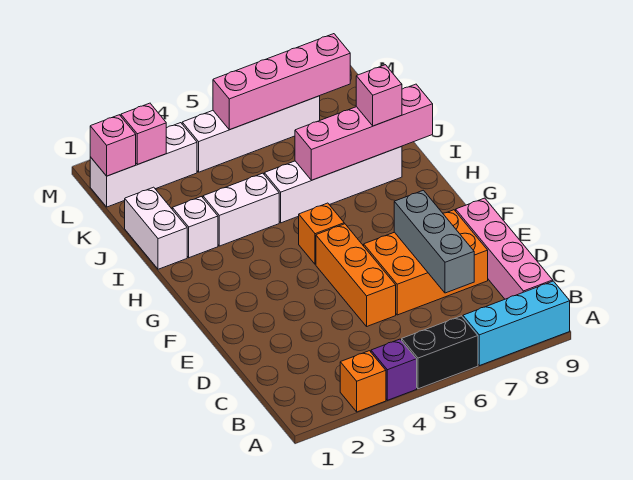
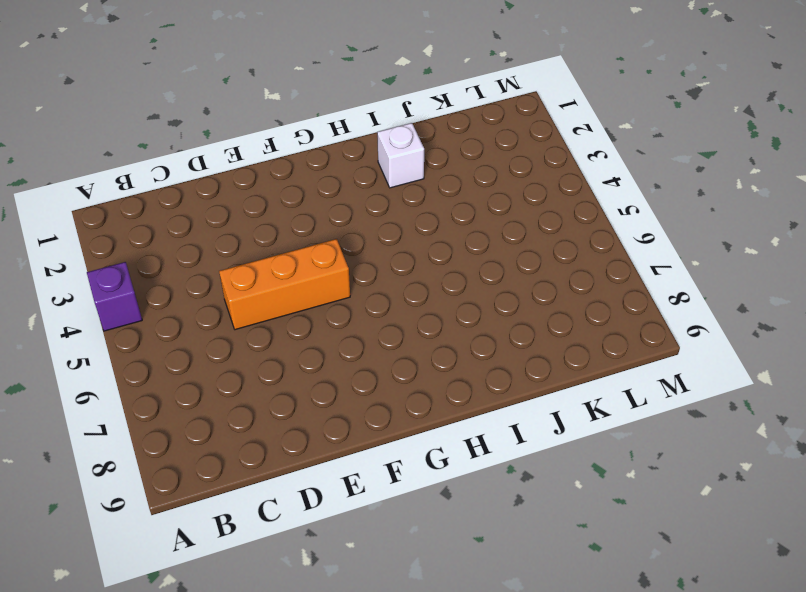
none -> orange brick A3 level 1
none -> black brick A5:A6 level 1
none -> cyan brick A7:A9 level 1

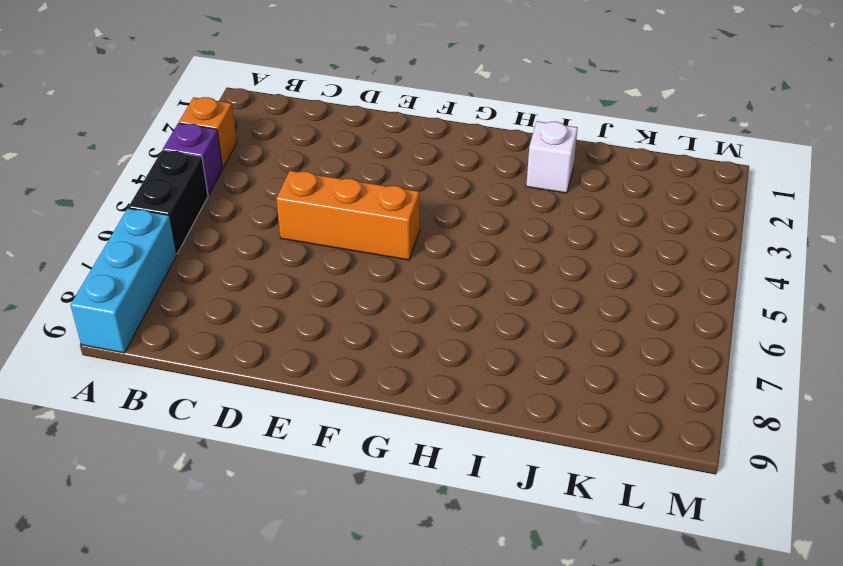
none -> pink brick B9:E9 level 1
none -> orange brick D6:E8 level 1
none -> orange brick G5 level 1

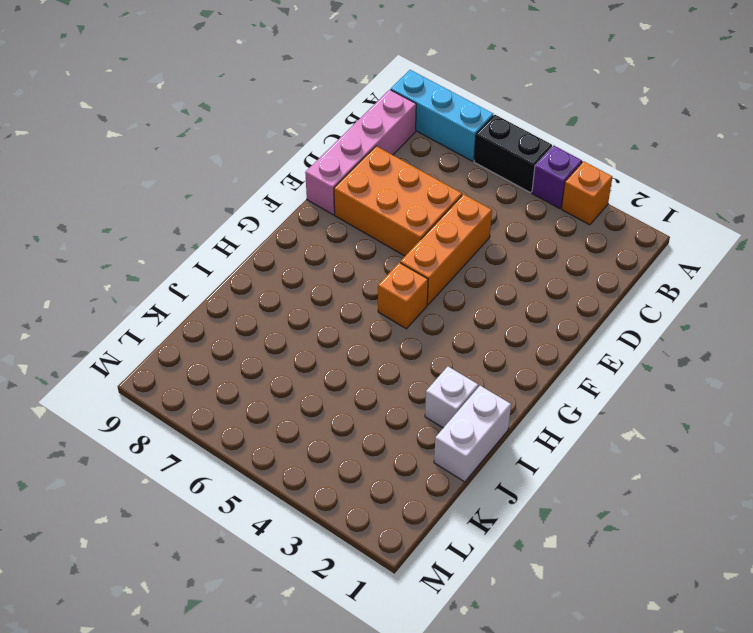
none -> white brick I3:I4 level 1
none -> white brick I5:I8 level 1
none -> white brick L1:L3 level 1

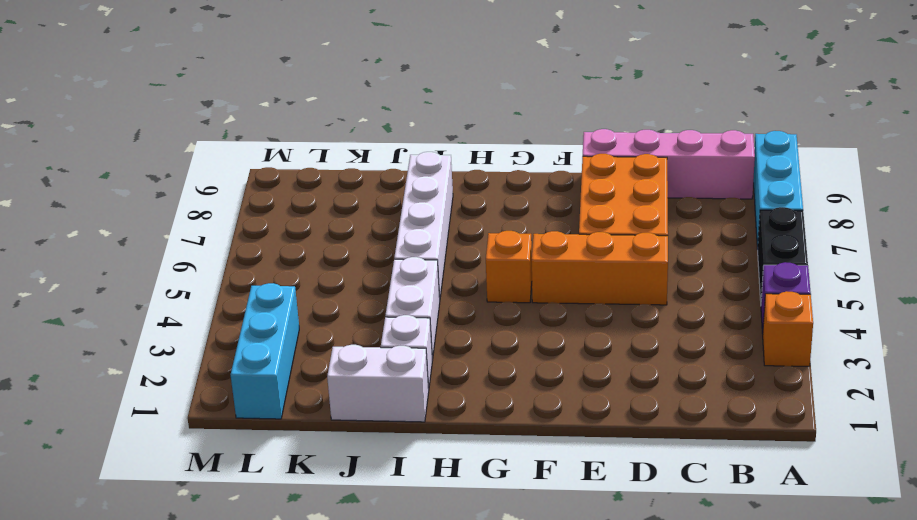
cyan brick L1:L3 level 1 -> white brick L1:L3 level 1
none -> white brick L4:L7 level 1
none -> grey brick C7:E7 level 2
none -> pink brick I6:I9 level 2

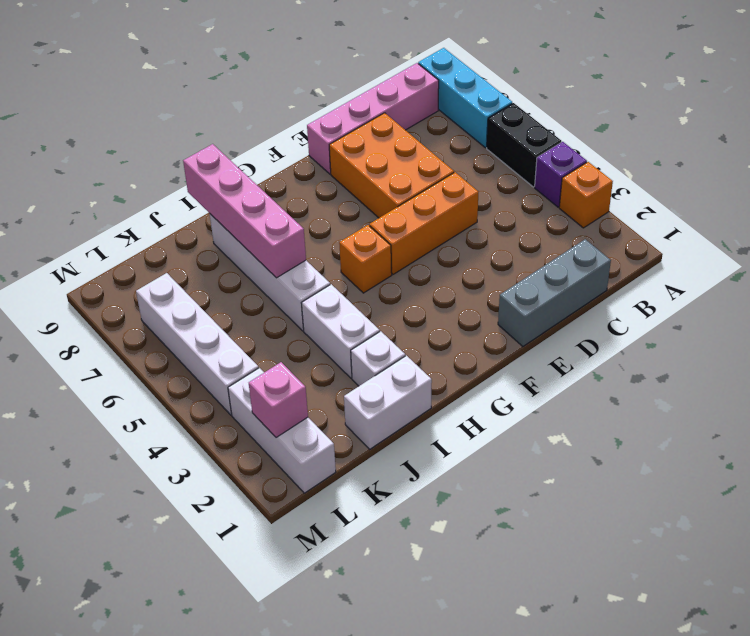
grey brick C1:E1 level 1 -> grey brick C7:E7 level 2
none -> pink brick L1 level 2
none -> pink brick L5:L8 level 2
none -> pink brick I8 level 3

